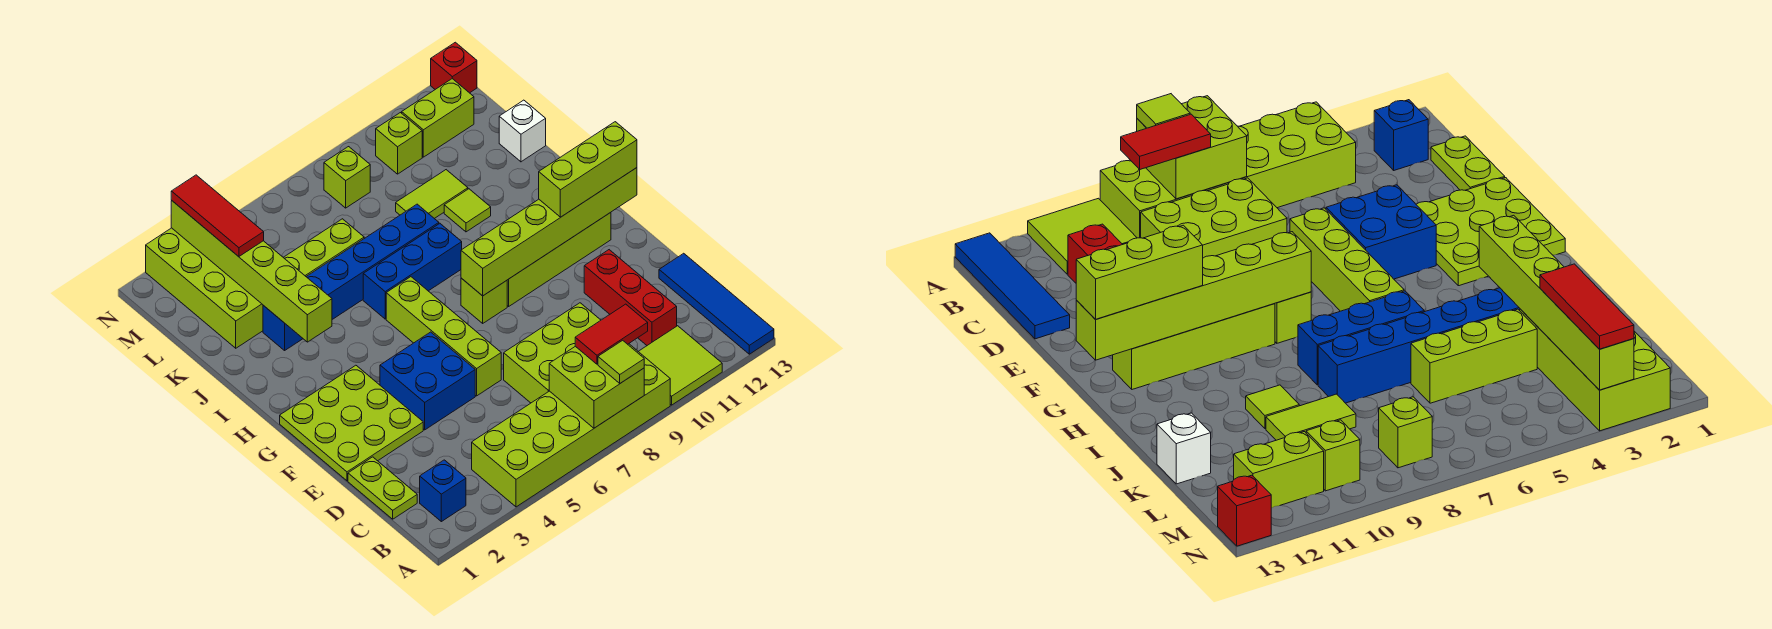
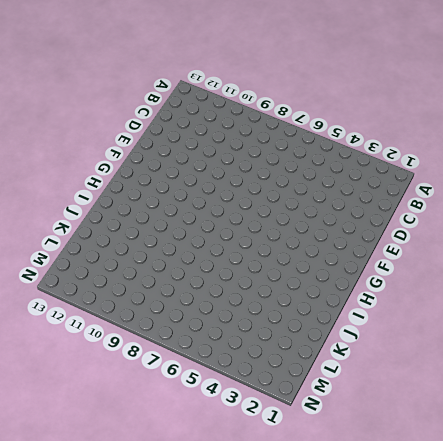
none -> lime brick A4:B9 level 1
none -> lime tile A10:B11 level 1
none -> blue tile A13:D13 level 1
none -> blue brick B2 level 1

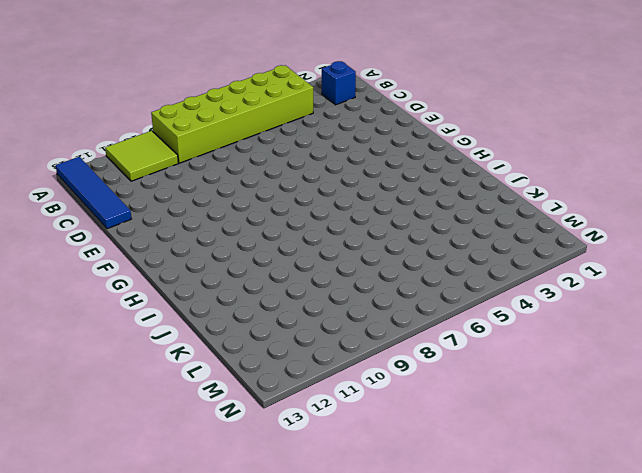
none -> lime plate C1:D1 level 1
none -> lime brick C7:D9 level 1
none -> red brick C11:E11 level 1
none -> lime plate E1:G3 level 1

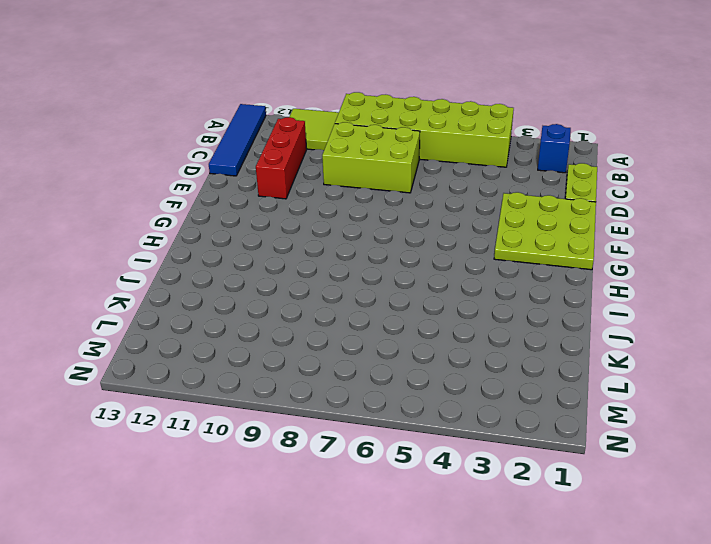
none -> blue brick E4:F5 level 1
none -> lime brick E6:H6 level 1
none -> lime brick G8 level 1
none -> lime brick G9:G12 level 1

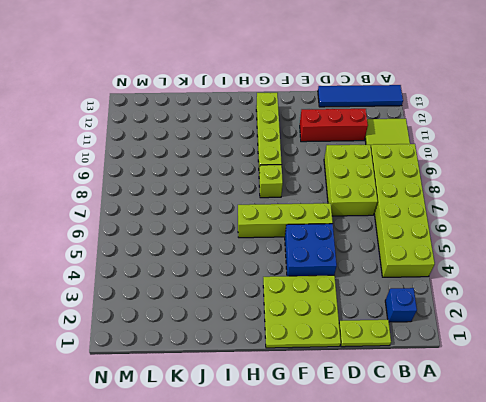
none -> blue brick I6:I8 level 1
none -> blue brick J3:J8 level 1
none -> lime tile J10 level 1
none -> lime brick K2:N3 level 1

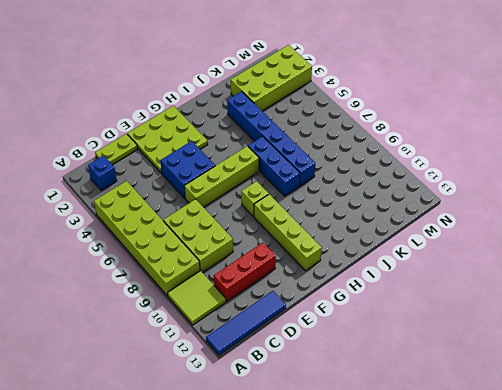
none -> lime tile J10 level 1
none -> lime brick K4:K6 level 1
none -> lime tile K9:K10 level 1
none -> white brick K13 level 1

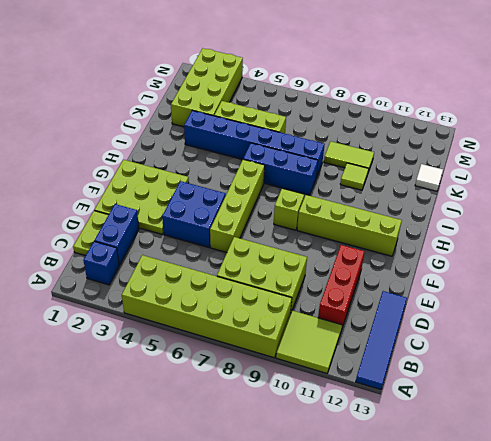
blue brick C2:D2 level 1 -> none
white tile K13 level 1 -> white brick K13 level 1
none -> lime brick M8 level 1
none -> lime brick M10 level 1
none -> lime brick M11:M12 level 1
none -> red brick N13 level 1

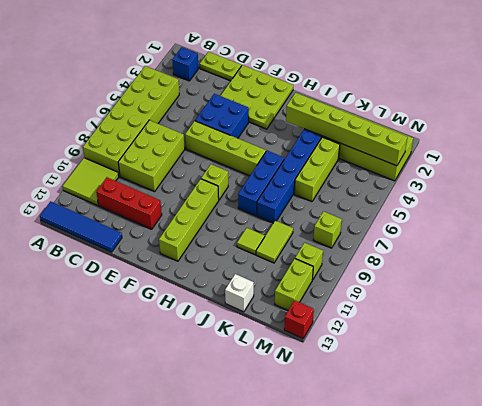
none -> lime brick A7:B8 level 2
none -> lime brick G8:G13 level 2
none -> lime tile A8 level 3
none -> red tile B8:B9 level 3

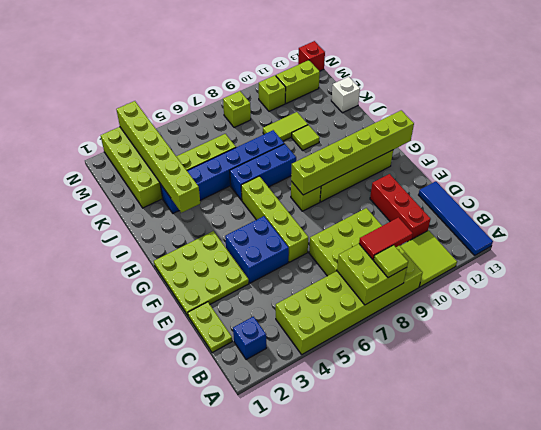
none -> lime brick G11:G13 level 3
none -> red tile L3:N3 level 3

